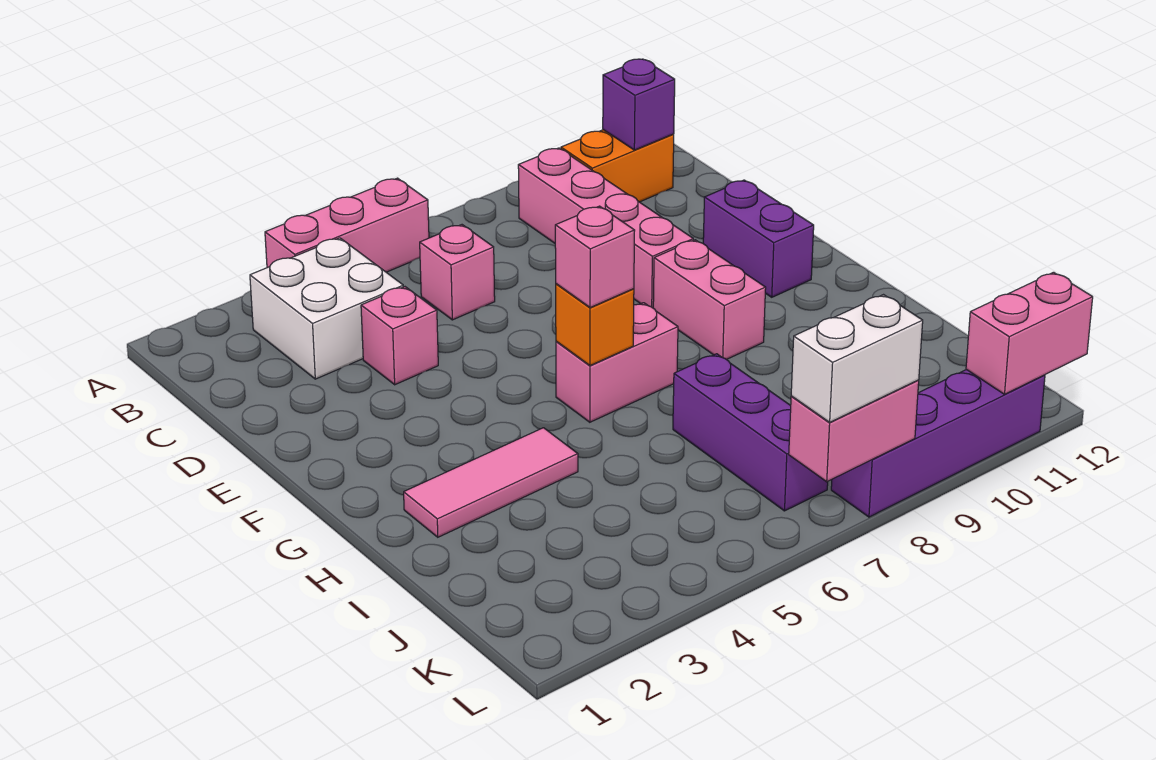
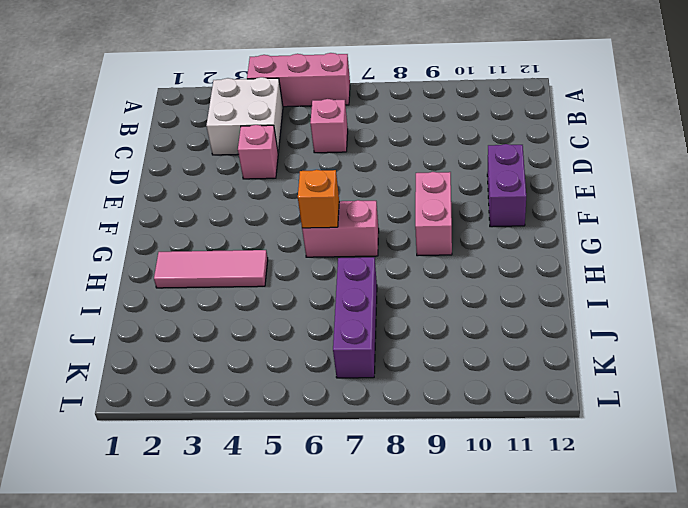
none -> pink brick B9:E9 level 1
none -> orange brick B10:B11 level 1
none -> purple brick L8:L11 level 1

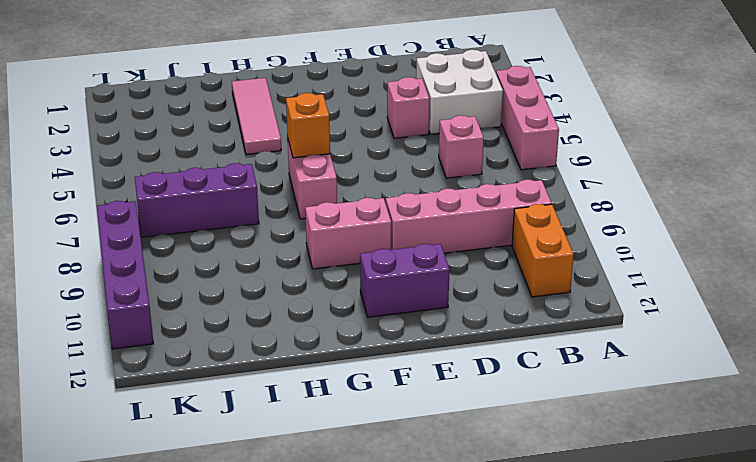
none -> purple brick B11 level 2
none -> pink brick L7:L8 level 2
none -> pink brick L11:L12 level 2

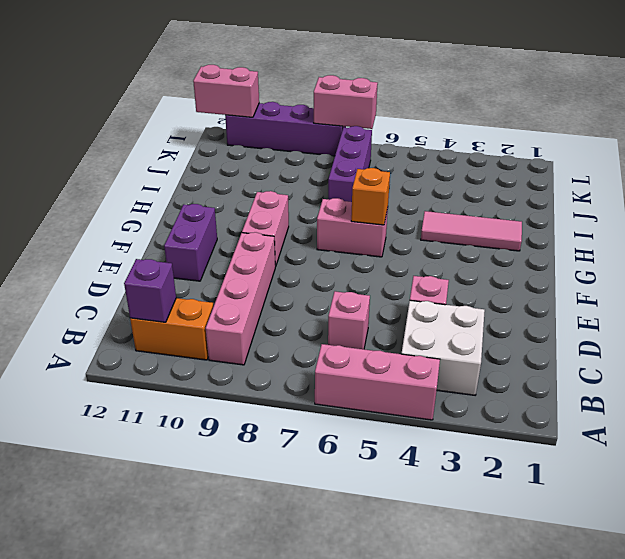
none -> pink brick G6 level 3
none -> white brick L7:L8 level 3

